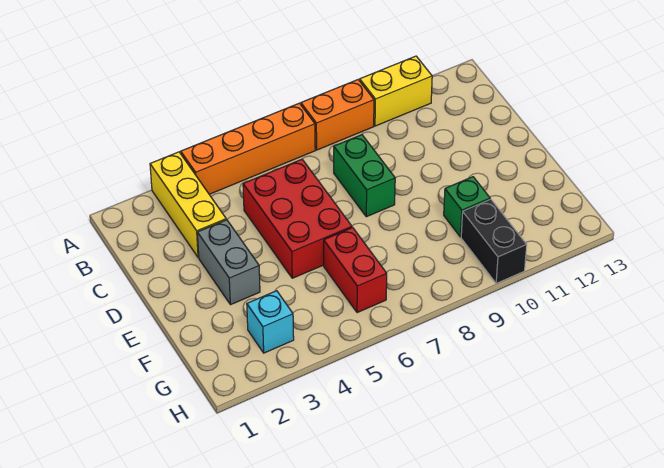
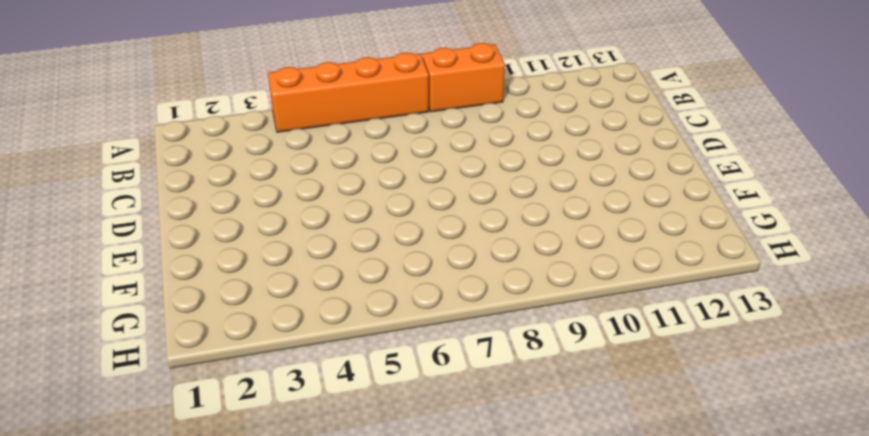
none -> yellow brick A3:C3 level 1
none -> yellow brick A10:A11 level 1

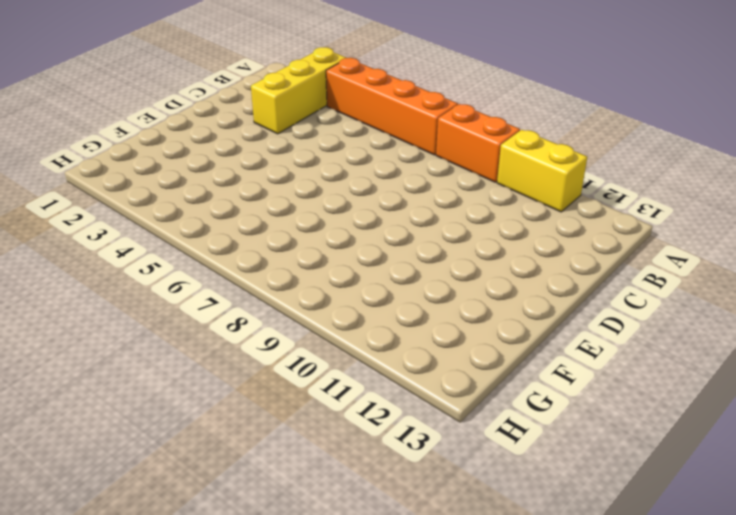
none -> red brick C5:E6 level 1
none -> green brick C8:D8 level 1

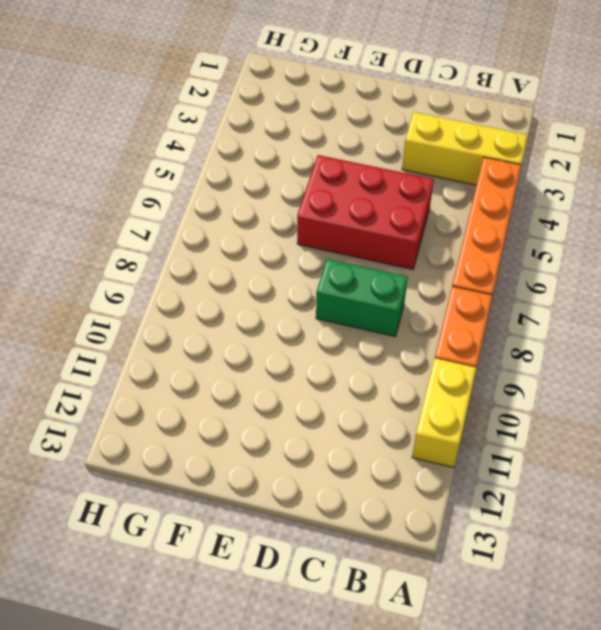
none -> grey brick D3:E3 level 1
none -> red brick F6:G6 level 1

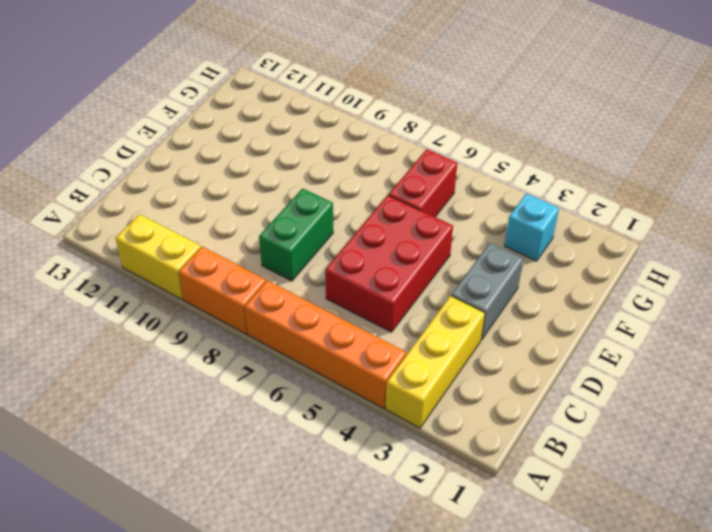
none -> green brick F10 level 1
none -> black brick G10:H10 level 1

